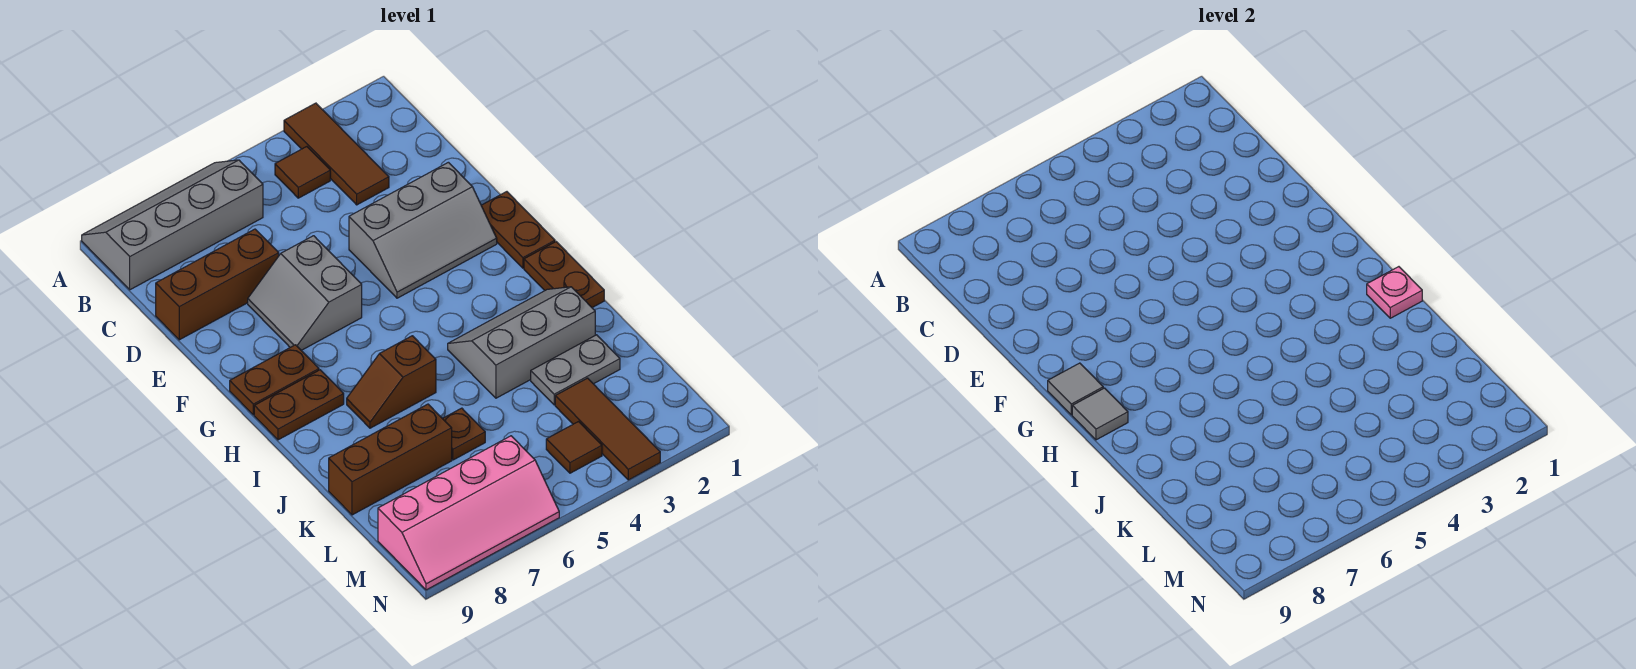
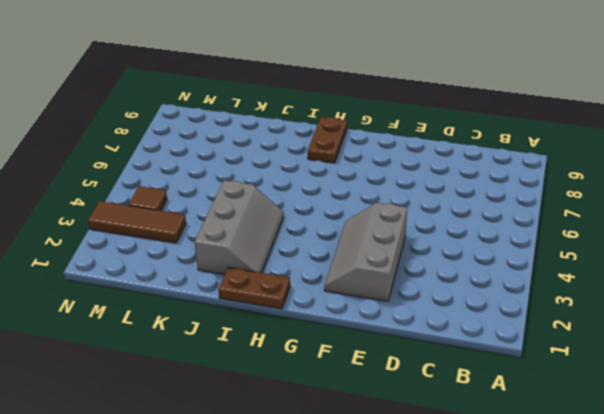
none -> brown tile A3:C3 level 1
none -> grey slope A6:B9 level 1 top B
none -> brown tile B4 level 1

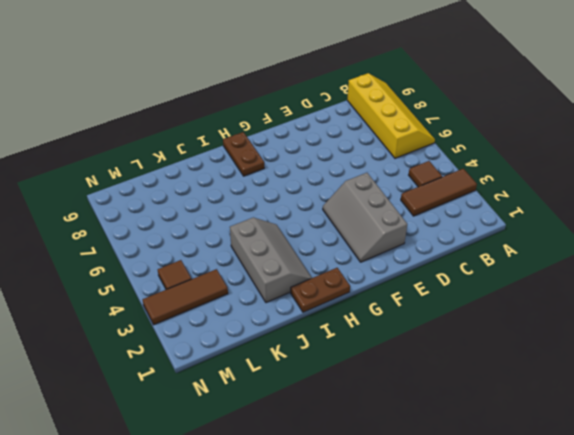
yellow slope A6:B9 level 1 top B -> grey slope A6:B9 level 1 top B
none -> brown brick D7:D9 level 1
none -> grey slope E6:F7 level 1 top 6
none -> brown plate F1:G1 level 1

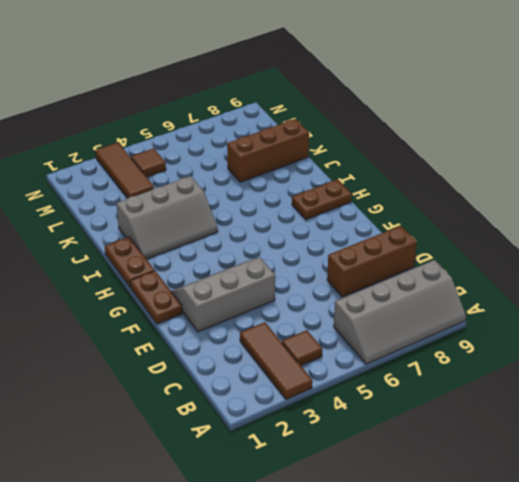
none -> grey slope E6:F7 level 1 top 6
none -> brown plate G8:G9 level 1
none -> brown slope I6:I7 level 1 top 6

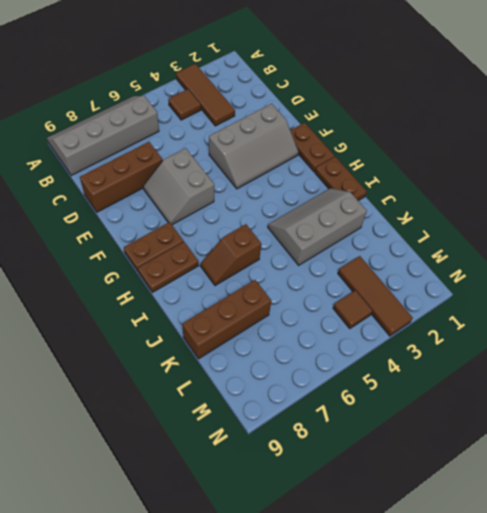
none -> grey plate K2:K3 level 1
none -> brown plate K6 level 1
none -> pink slope M6:N9 level 1 top M

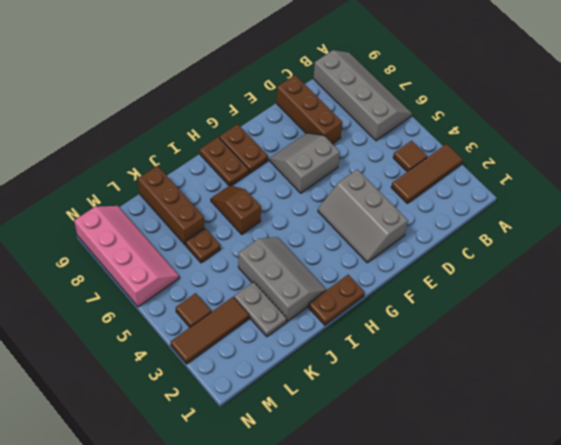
pink slope M6:N9 level 1 top N -> pink slope M6:N9 level 1 top M
none -> brown plate F1:G1 level 1
none -> grey tile G9 level 2
none -> grey tile H9 level 2

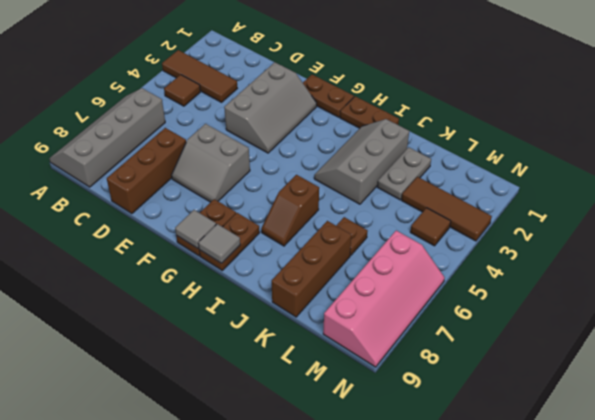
none -> pink plate I1 level 2

